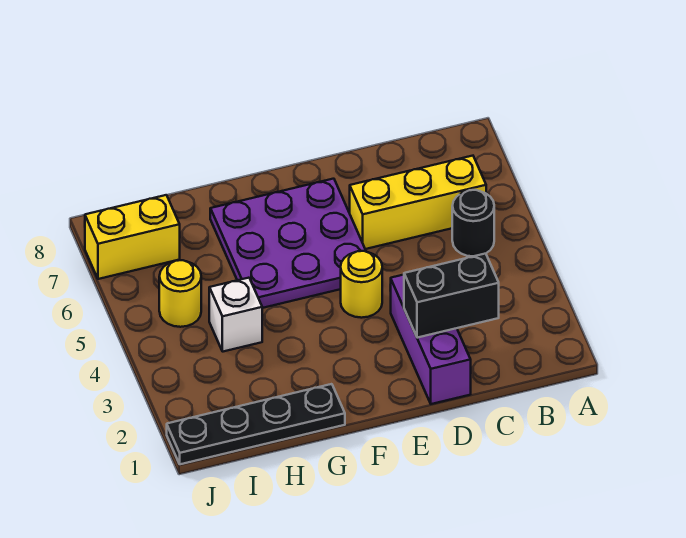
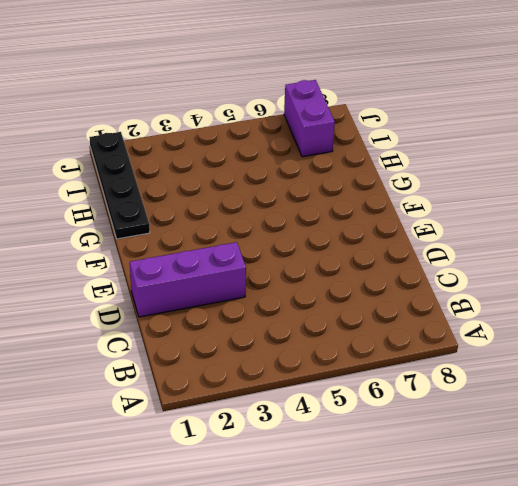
purple brick I7:J7 level 1 -> yellow brick I7:J7 level 1
none -> black round brick B5 level 1
none -> yellow brick B6:D6 level 1

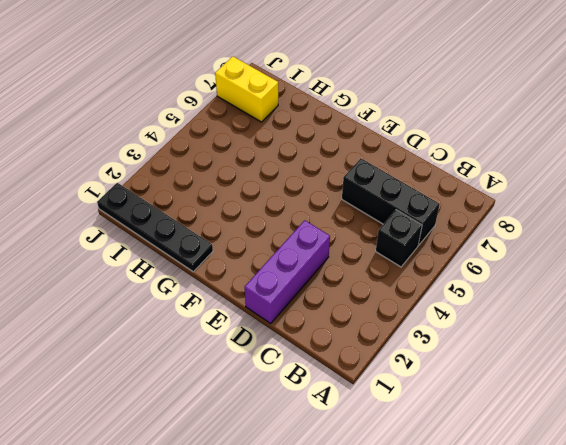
black brick B5 level 1 -> black round brick B5 level 1
black brick B6:D6 level 1 -> yellow brick B6:D6 level 1
none -> yellow round brick E4 level 1
none -> purple plate E5:G7 level 1

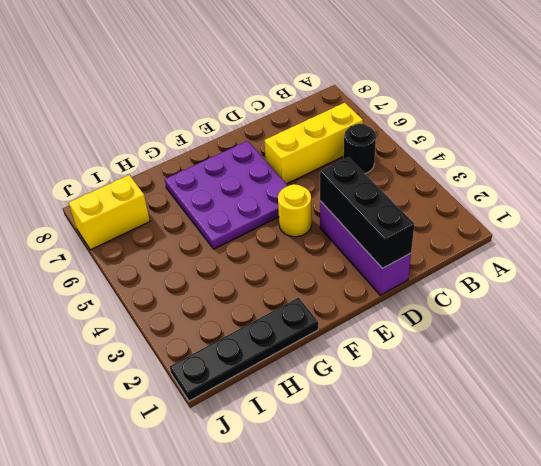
black brick D1:D3 level 2 -> black brick C2:D2 level 2
none -> white brick H4 level 1
none -> yellow round brick I5 level 1

